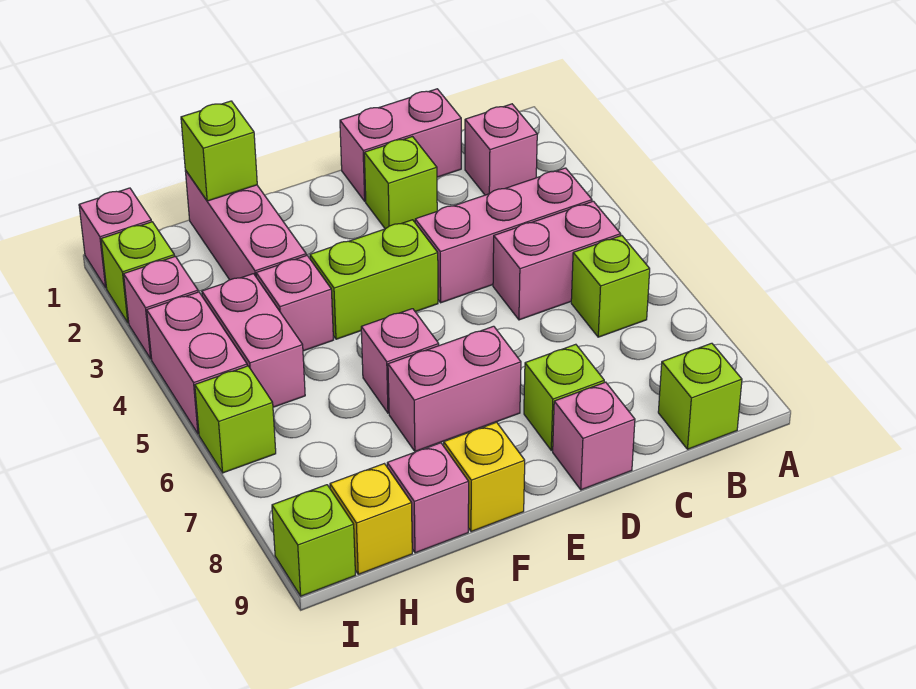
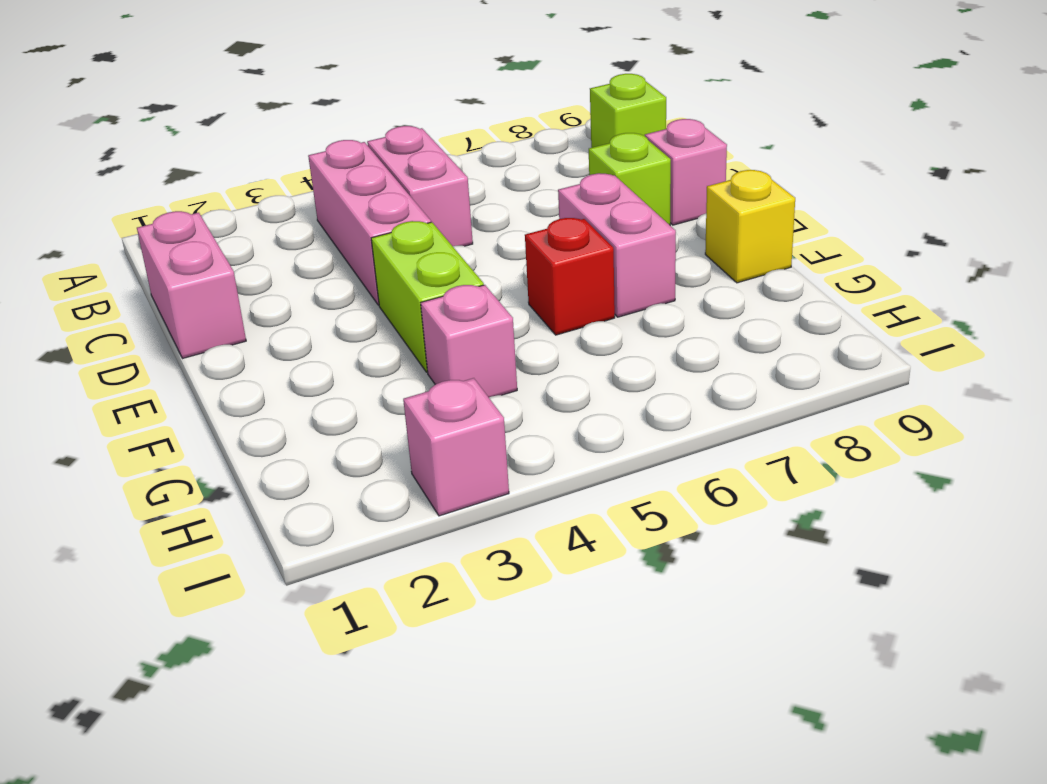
red brick F6 level 1 -> pink brick F6 level 1
none -> pink brick B2 level 1
none -> lime brick B6 level 1
none -> lime brick D2 level 1

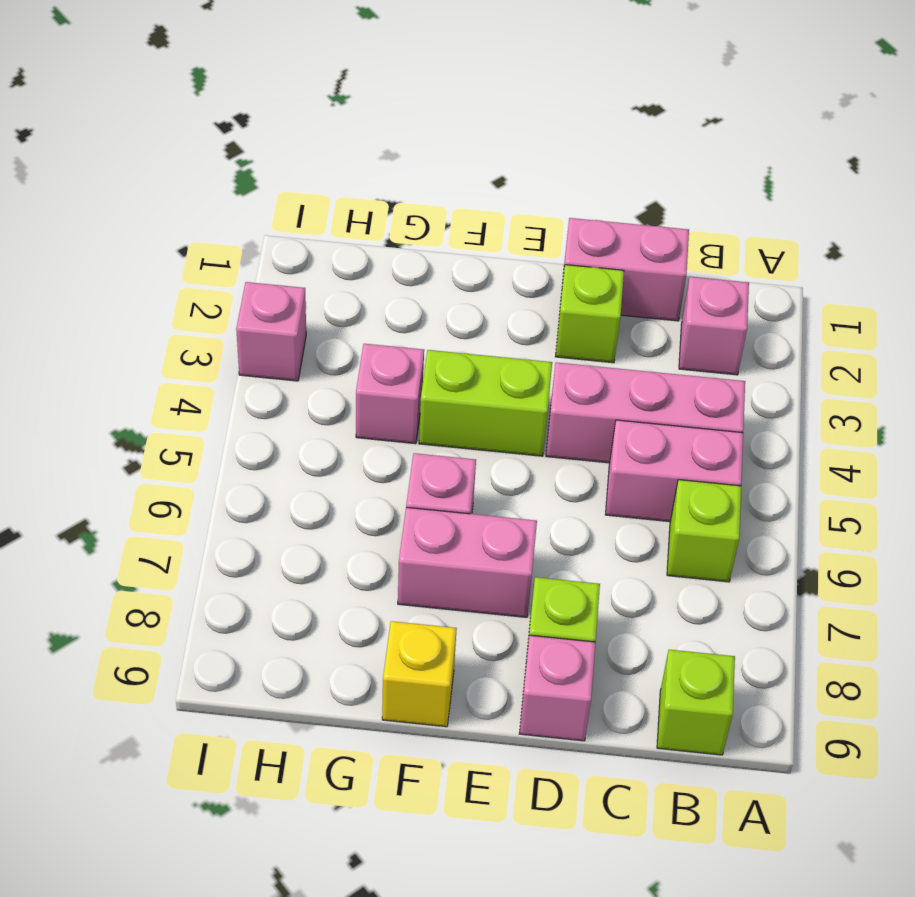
none -> pink brick G1:G3 level 1
none -> pink brick G9 level 1
none -> pink brick H4:H5 level 1

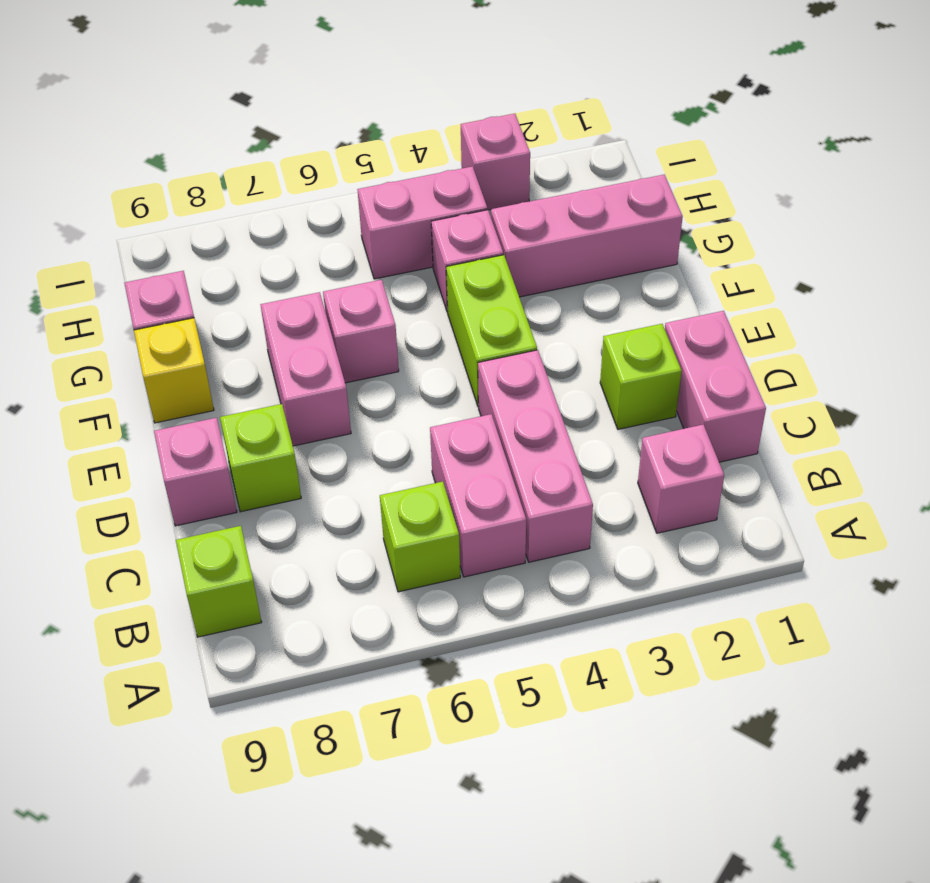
none -> yellow brick H9 level 1
none -> pink brick I1 level 1
none -> lime brick I2 level 1

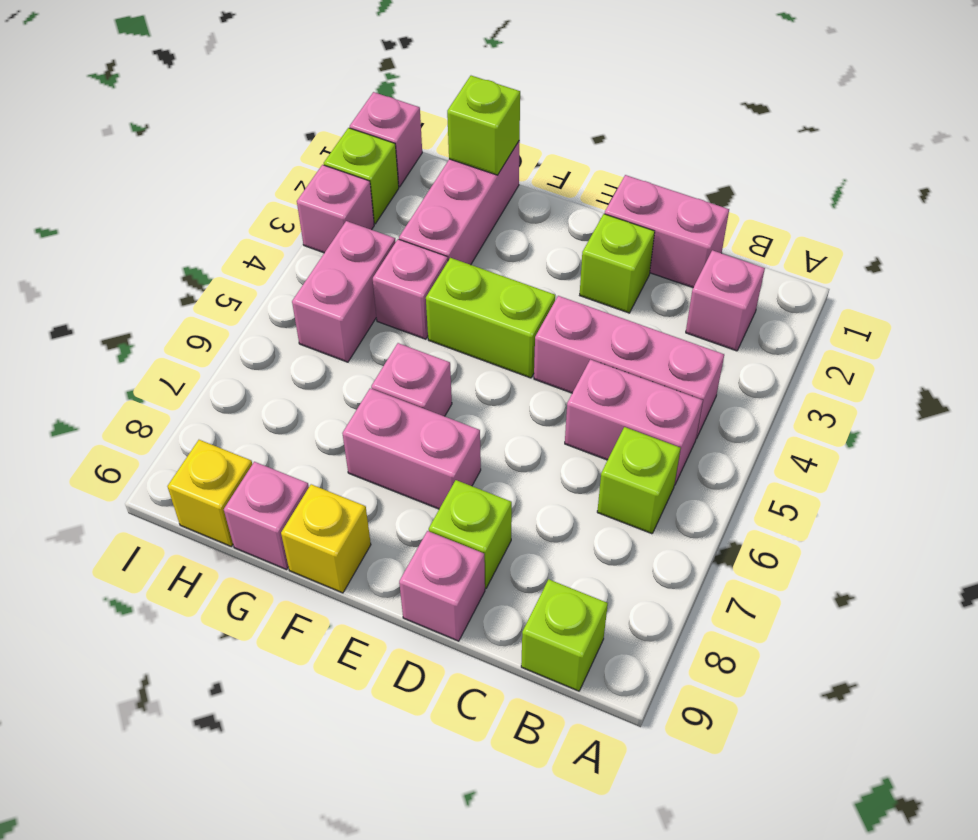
none -> pink brick I4:I5 level 1
none -> lime brick I6 level 1
none -> lime brick I9 level 1

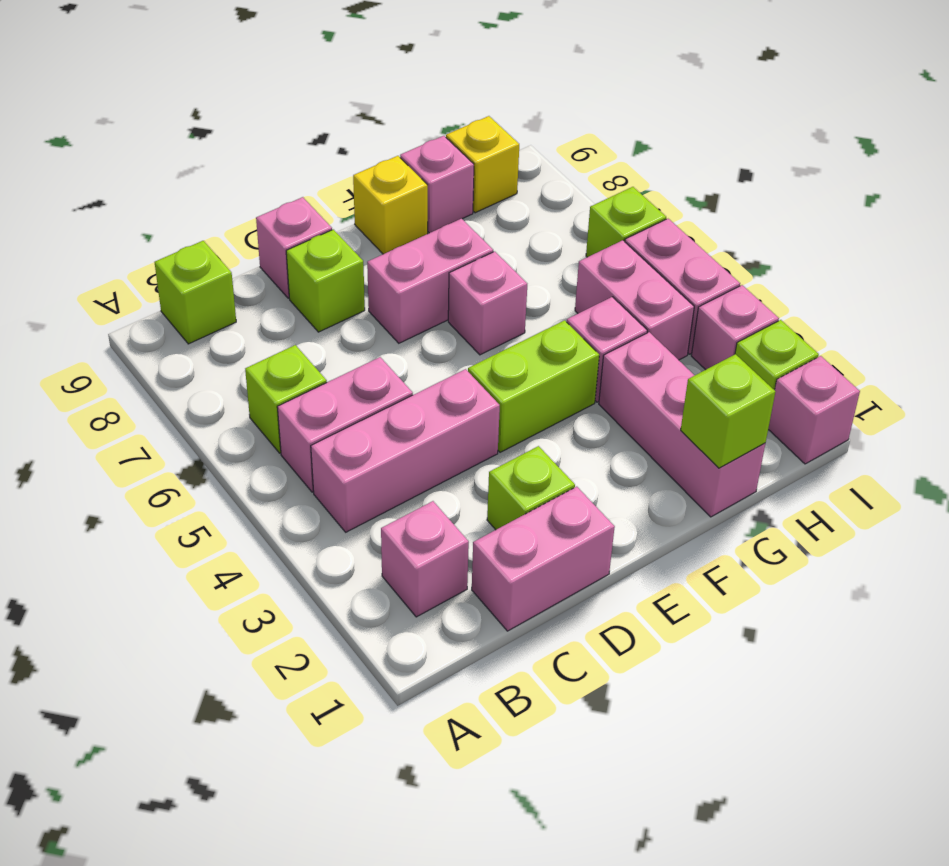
none -> lime brick I9 level 1

